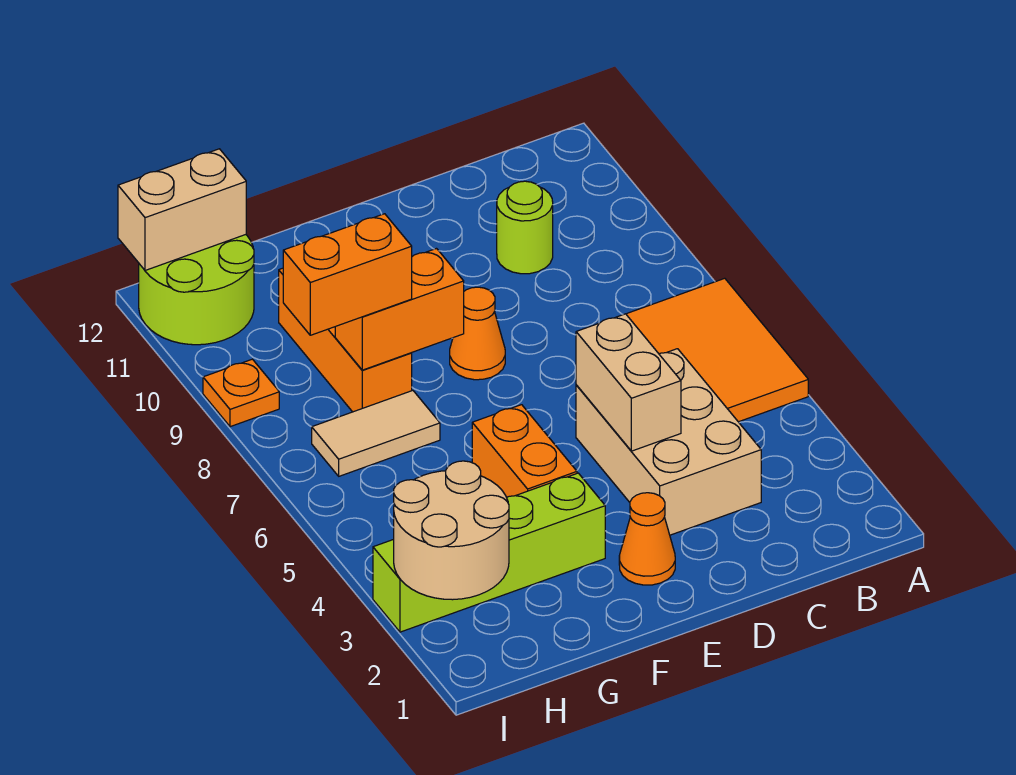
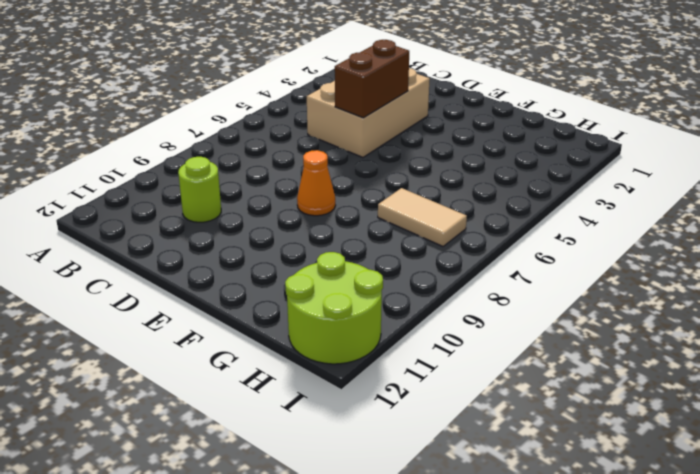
brown brick D4:D5 level 2 -> tan brick D4:D5 level 2
none -> orange tile A5:B7 level 1
none -> orange cone E2 level 1
none -> lime brick F3:I3 level 1

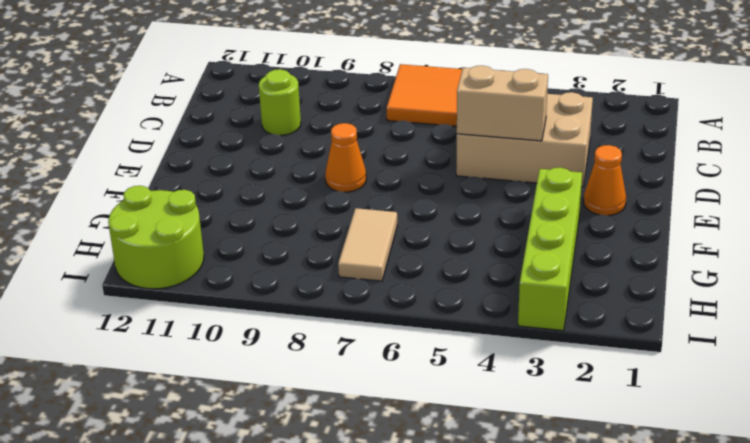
none -> orange brick F4:F5 level 1
none -> orange brick G8:G10 level 1
none -> orange plate I9 level 1

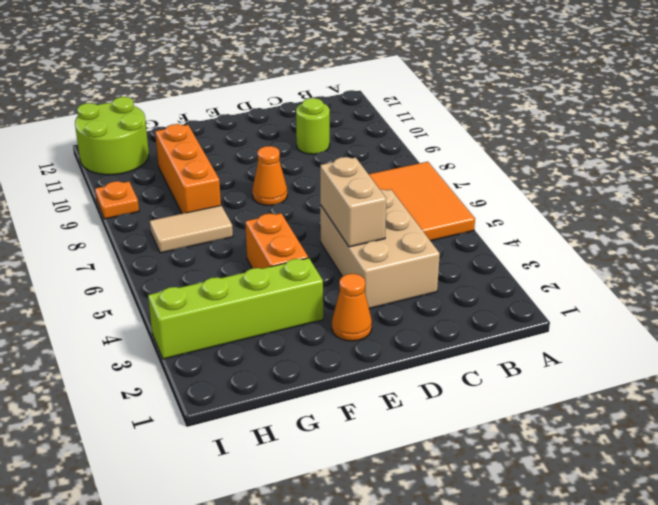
none -> orange brick F8:G8 level 2
none -> tan round brick H2:I3 level 2
none -> tan brick H12:I12 level 2

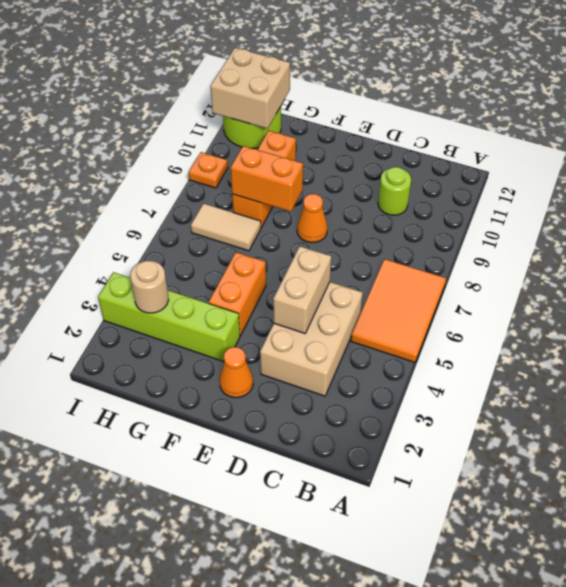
tan round brick H3 level 2 -> tan round brick H2:I3 level 2
tan brick H11:I12 level 2 -> tan brick H12:I12 level 2
none -> orange brick G8:H8 level 3

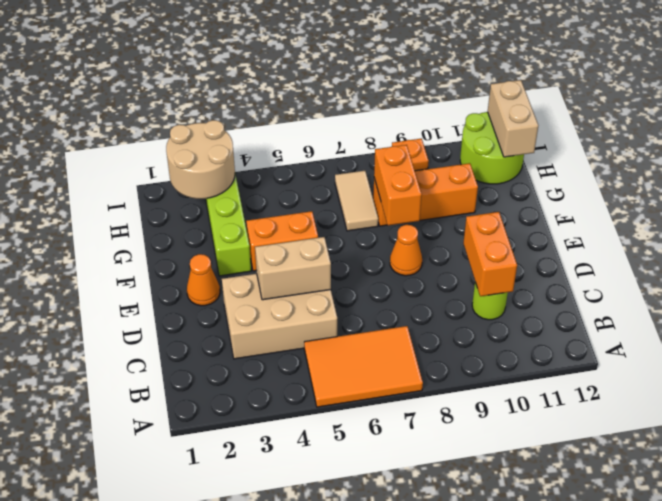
orange brick C10:D10 level 2 -> orange brick G8:H8 level 3

